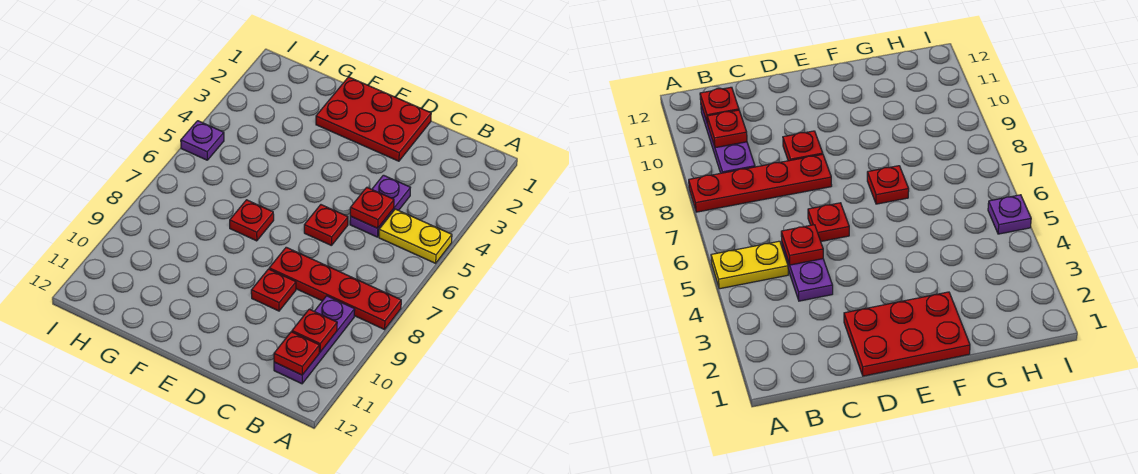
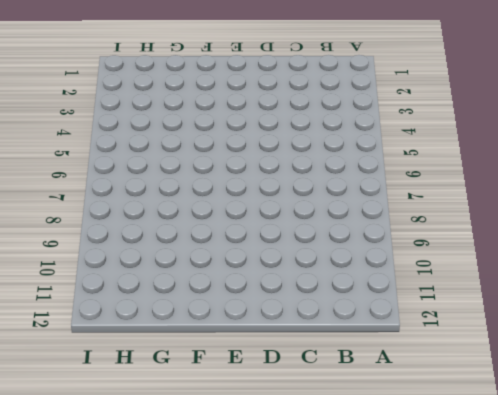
none -> yellow plate A5:B5 level 1
none -> red plate A8:D8 level 1
none -> purple plate B9:B11 level 1

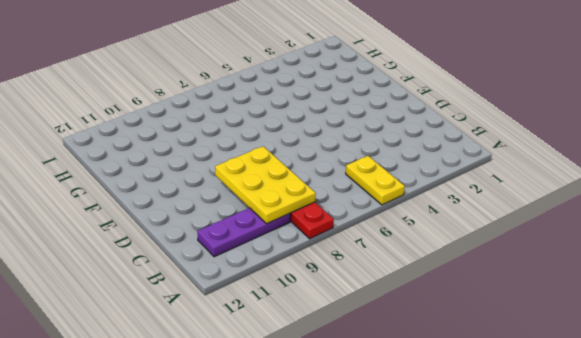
yellow plate B8:D9 level 2 -> none
none -> purple plate C4:C5 level 1
none -> red plate D1:F2 level 1
none -> red plate D6 level 1

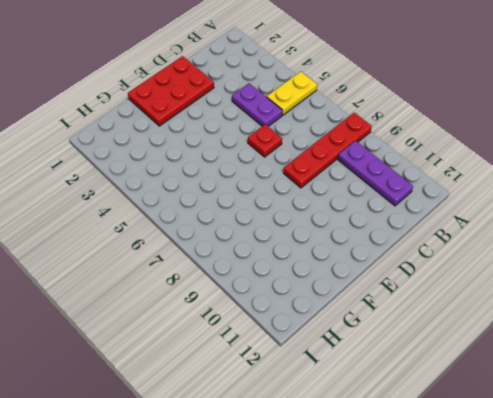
none -> red plate D9 level 1
none -> red plate F7 level 1
none -> purple plate I5 level 1

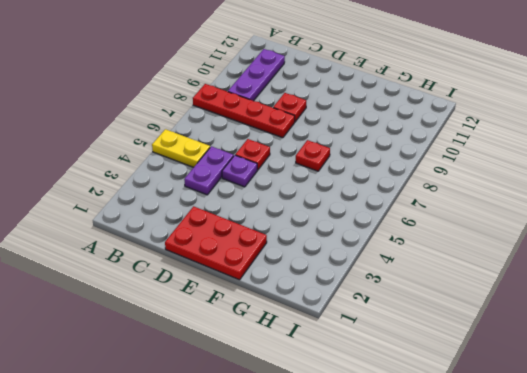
purple plate D5 level 1 -> purple plate I5 level 1
none -> red plate B10 level 2
none -> red plate B11 level 2
none -> red plate C5 level 2

